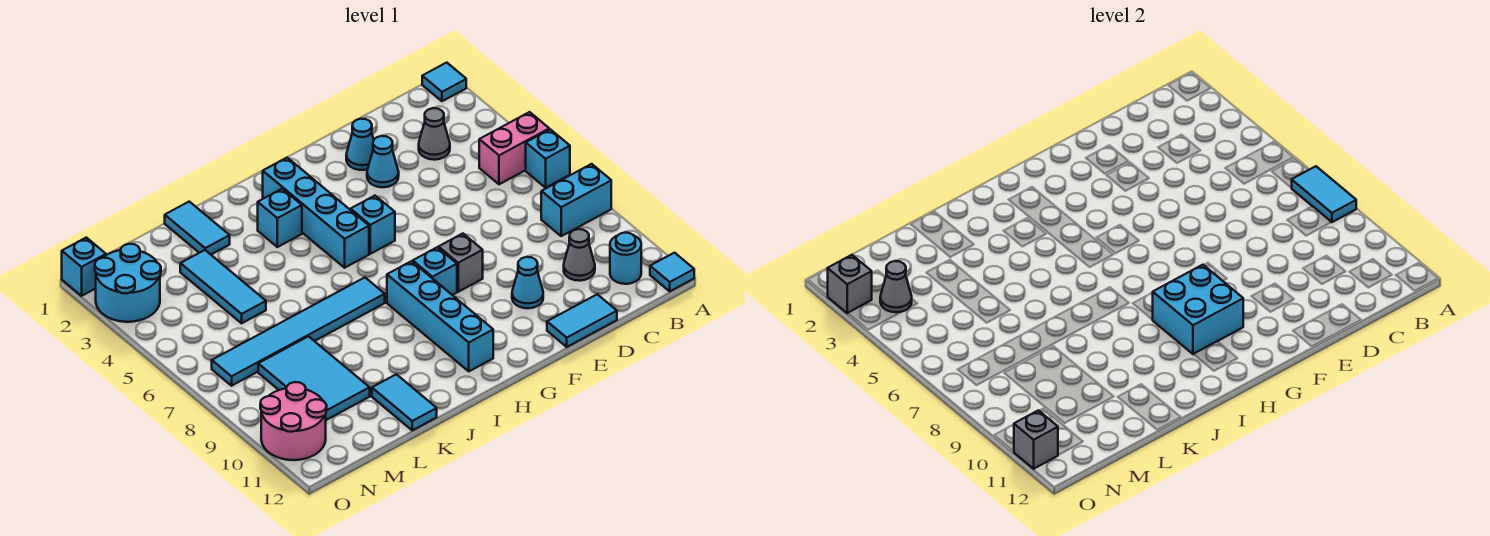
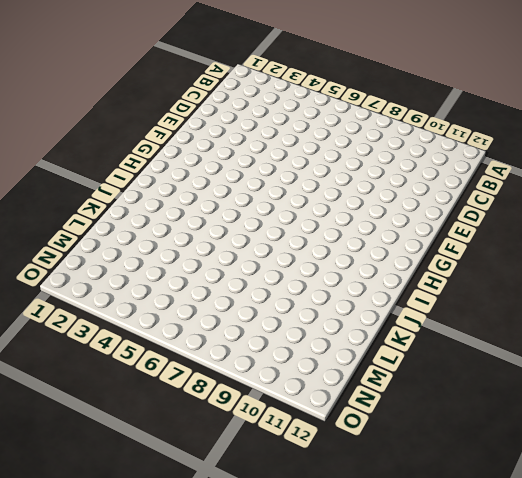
none -> cyan tile A1 level 1
none -> pink brick A5:B5 level 1
none -> cyan brick A6 level 1
none -> cyan brick A8:B8 level 1

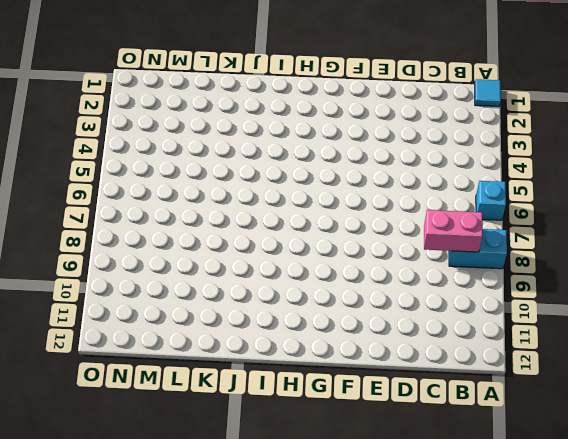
pink brick B8:C8 level 2 -> pink brick A5:B5 level 1
none -> cyan tile A12 level 1
none -> cyan round brick B11 level 1
none -> grey cone C3 level 1
none -> grey cone C10 level 1

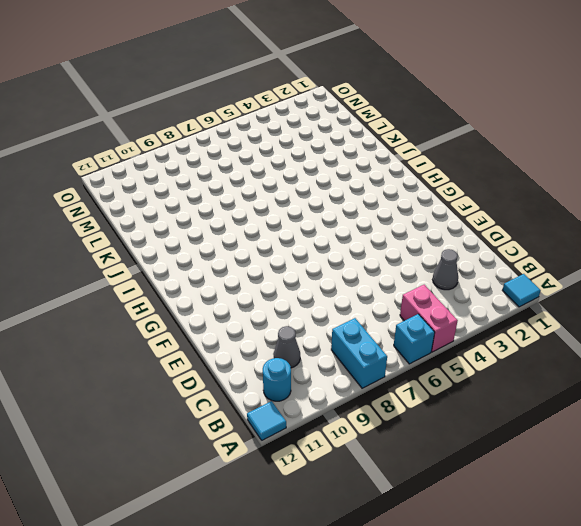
none -> cyan tile D12:E12 level 1
none -> cyan cone E2 level 1
none -> cyan cone E3 level 1
none -> cyan cone E10 level 1

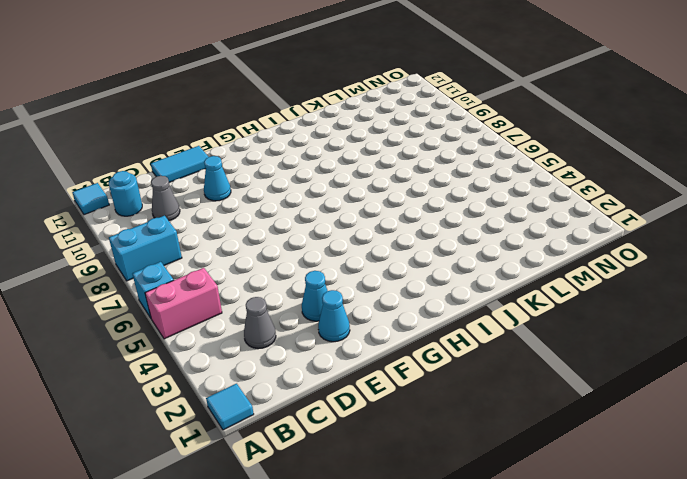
none -> grey brick F8 level 1
none -> cyan brick G5 level 1
none -> cyan brick G8 level 1
none -> cyan brick H2:H5 level 1

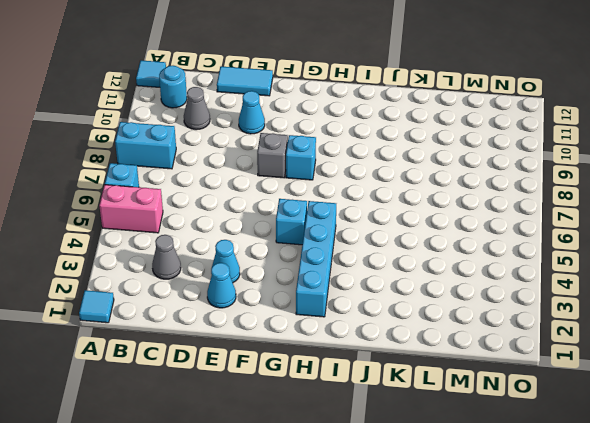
none -> cyan brick H8:H11 level 1
none -> cyan brick I3 level 1
none -> cyan tile I7:N7 level 1
none -> cyan tile K1:K2 level 1

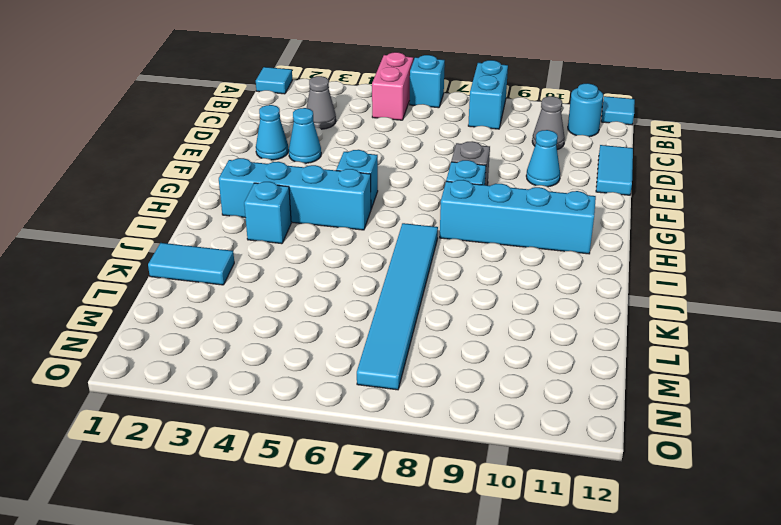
none -> cyan tile K11:K12 level 1
none -> cyan tile L3:L5 level 1
none -> cyan tile L8:M10 level 1
none -> cyan round brick N2:O3 level 1

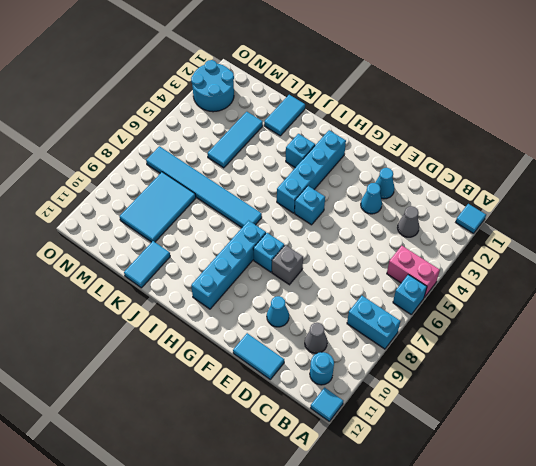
none -> pink round brick N10:O11 level 1
none -> cyan brick O1 level 1
none -> cyan tile A7:A8 level 2
none -> cyan brick G9:H10 level 2

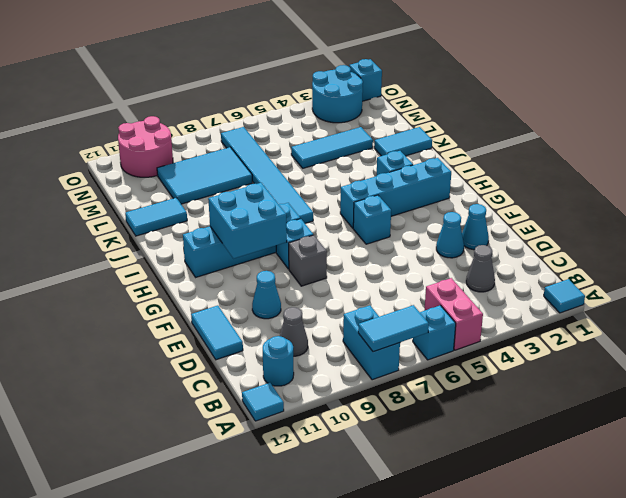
none -> grey cone N3 level 2
none -> grey brick O2 level 2
none -> grey brick O11 level 2

